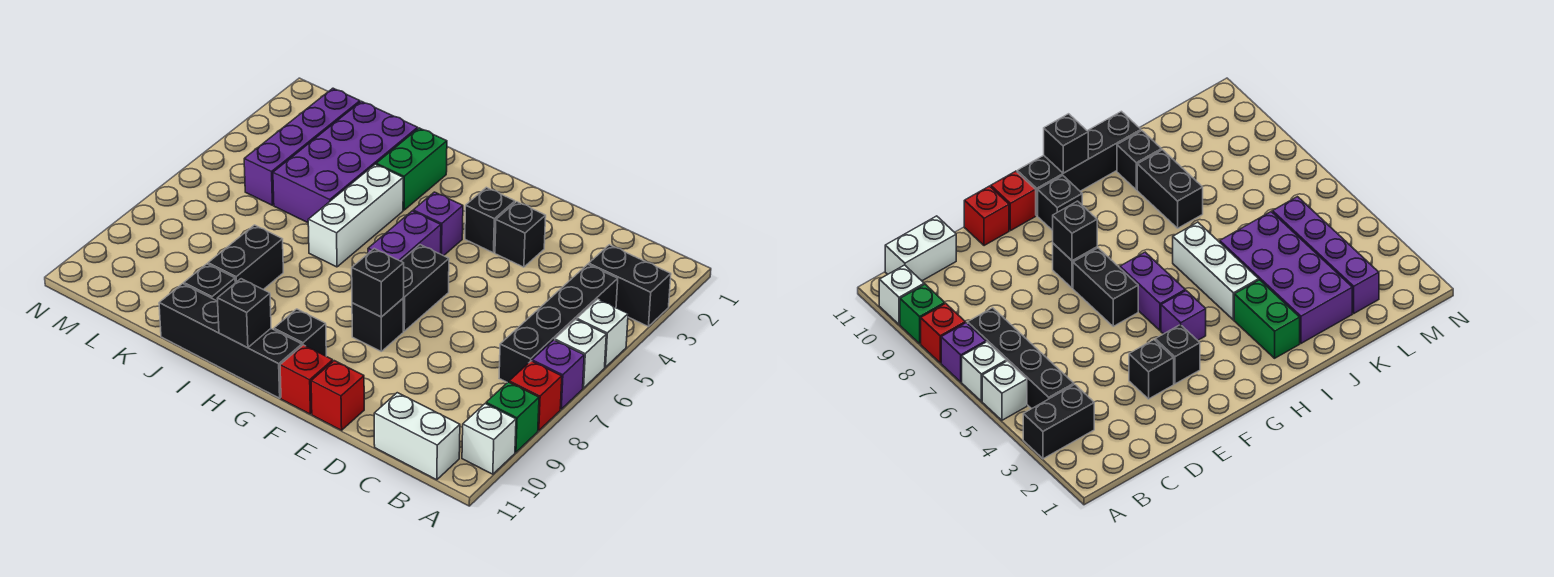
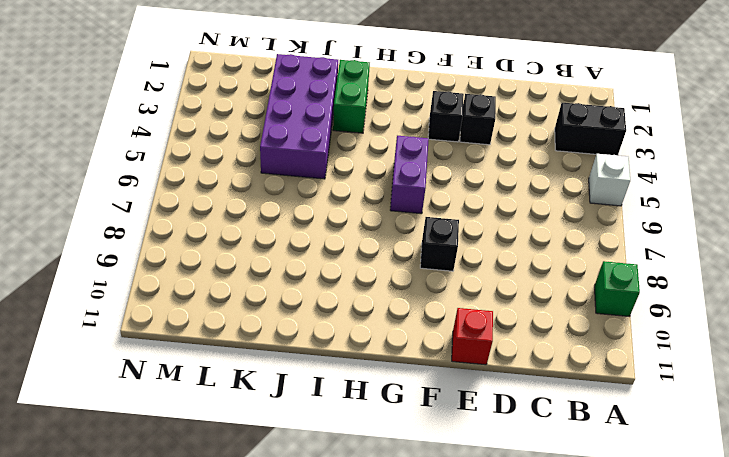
none -> white brick A6 level 1
none -> purple brick A7 level 1
none -> red brick A8 level 1

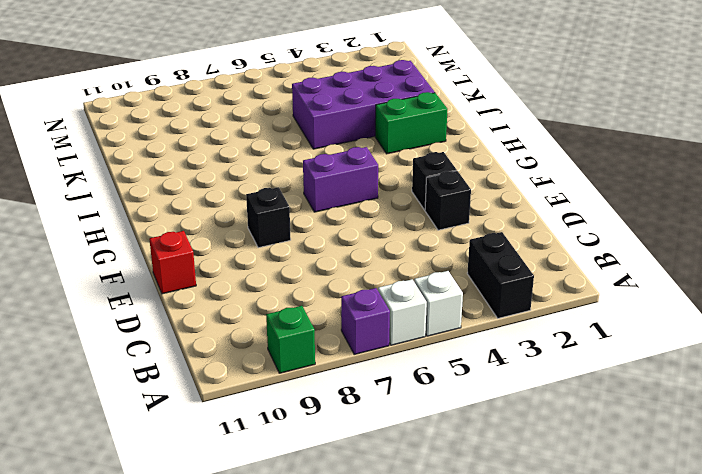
none -> red brick A8 level 1
none -> white brick A10 level 1
none -> black brick B4:B7 level 1

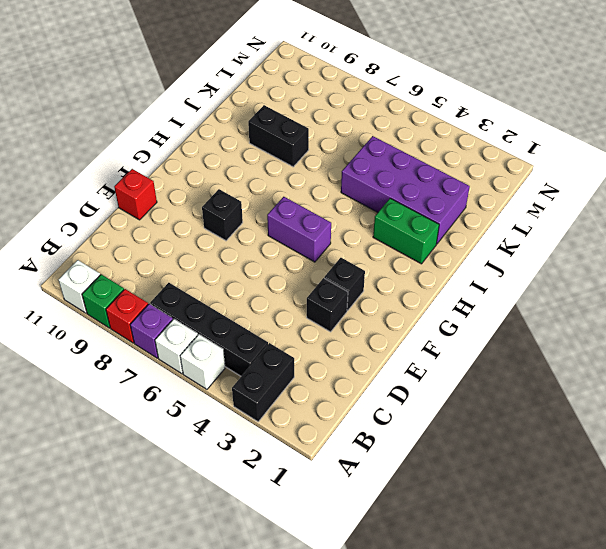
none -> white brick B11:C11 level 1
none -> black brick F6:F7 level 1
none -> red brick F11 level 1

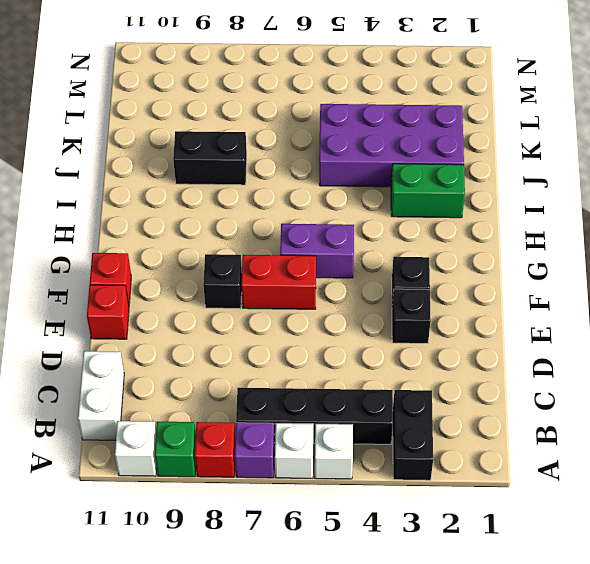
red brick F6:F7 level 1 -> black brick F6:F7 level 1
none -> purple brick G4 level 1
none -> black brick G10 level 1
none -> black brick G11:J11 level 1

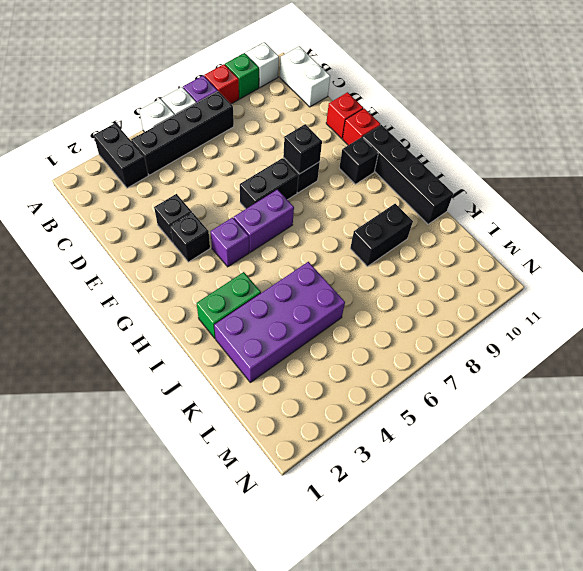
none -> white brick I4:I6 level 1
none -> black brick J10 level 1
none -> purple brick L2:L5 level 1

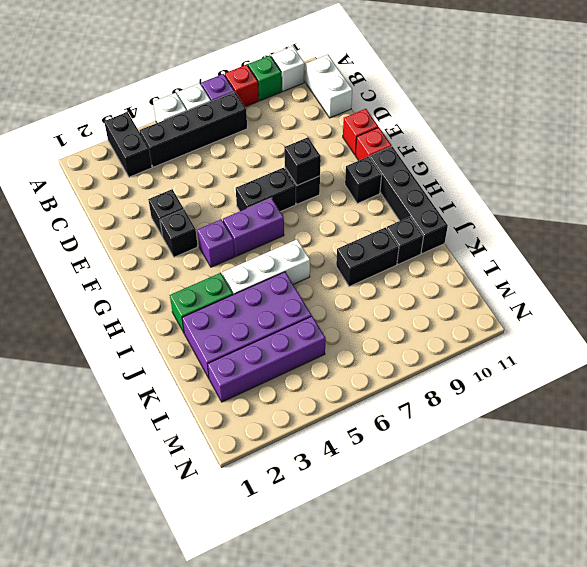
none -> black brick H11 level 2

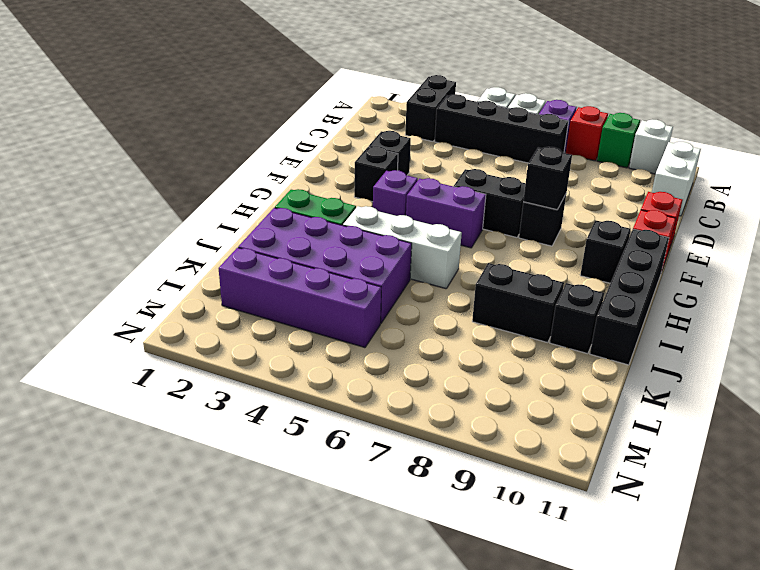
none -> black brick H11 level 2

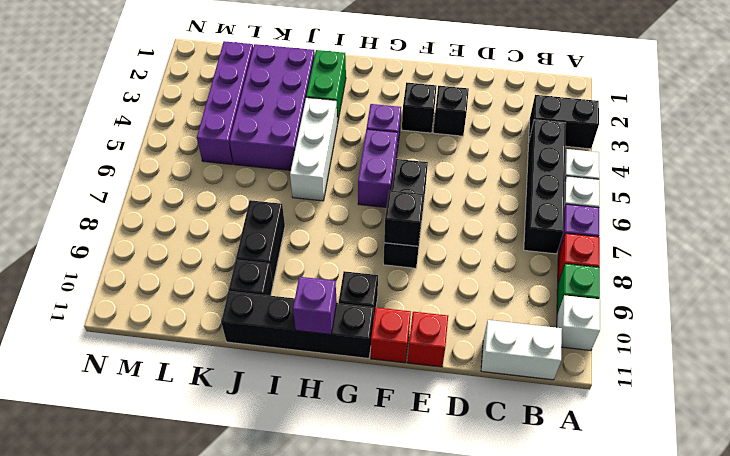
purple brick H11 level 2 -> black brick H11 level 2

